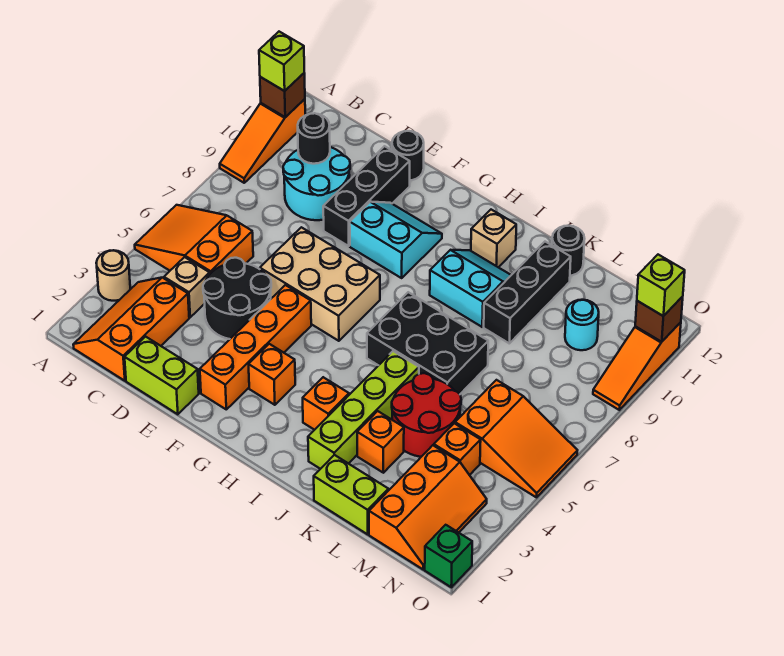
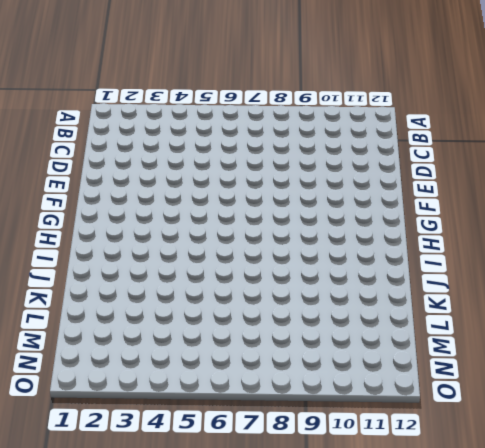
none -> tan round brick A3 level 1
none -> orange slope A5:C6 level 1 top C
none -> orange slope A9:A11 level 1 top 11
none -> orange slope B1:C3 level 1 top C

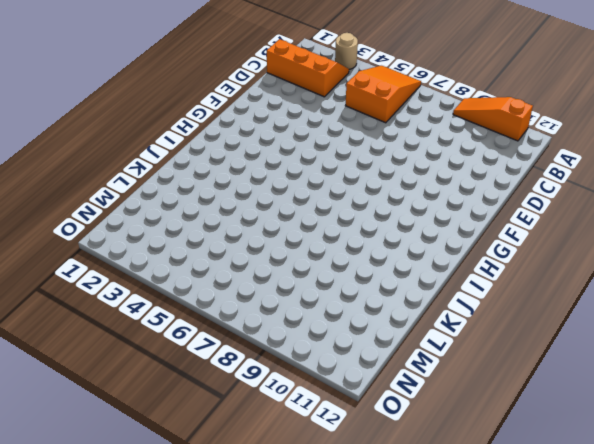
none -> tan brick C4 level 1
none -> cyan round brick C9:D10 level 1
none -> lime brick D1:E1 level 1
none -> black round brick D4:E5 level 1

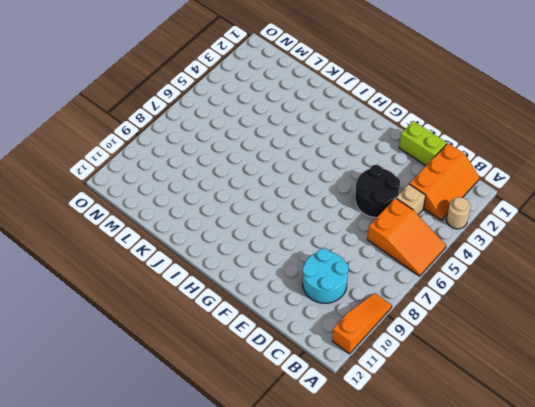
none -> tan brick E6:G7 level 1
none -> black brick E9:E11 level 1
none -> black round brick E12 level 1
none -> orange brick F2:F5 level 1

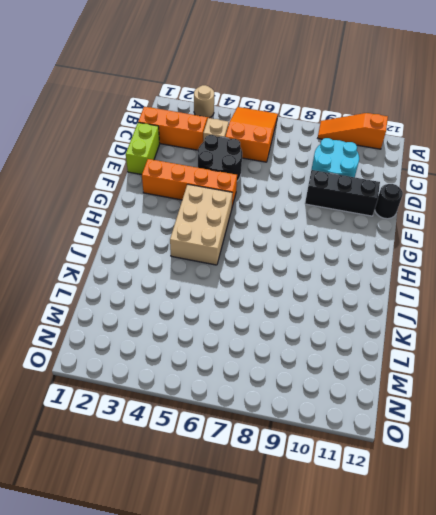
tan brick G4:I5 level 1 -> tan brick E6:G7 level 1
none -> cyan slope F9:G10 level 1 top 9
none -> orange brick G3 level 1
none -> orange brick I3 level 1
none -> black brick I6:K7 level 1

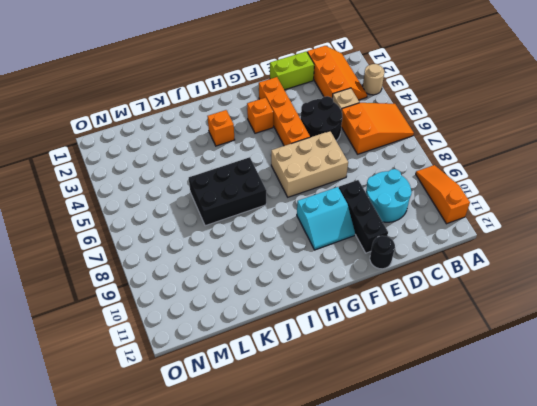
none -> cyan slope I9:J10 level 1 top 9
none -> tan brick I11 level 1
none -> lime brick J2:J5 level 1
none -> lime brick K1:L1 level 1

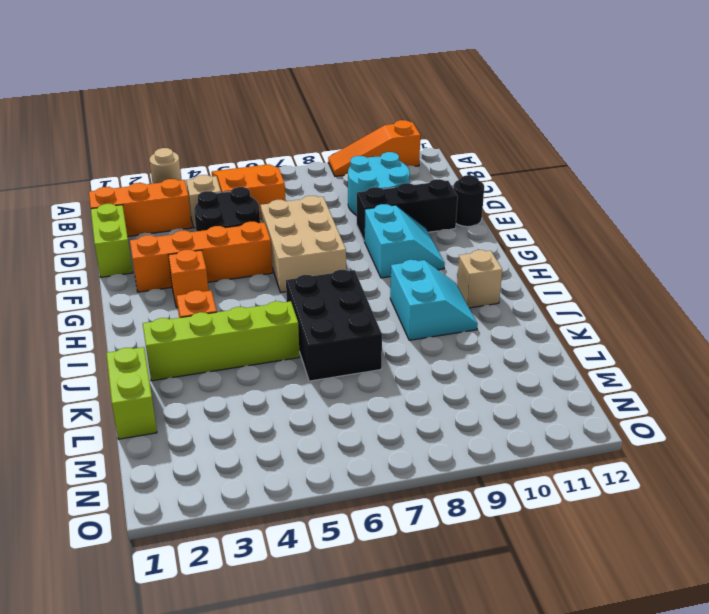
none -> orange brick K3 level 1
none -> red round brick K4:L5 level 1
none -> black brick K9:K11 level 1
none -> black round brick K12 level 1

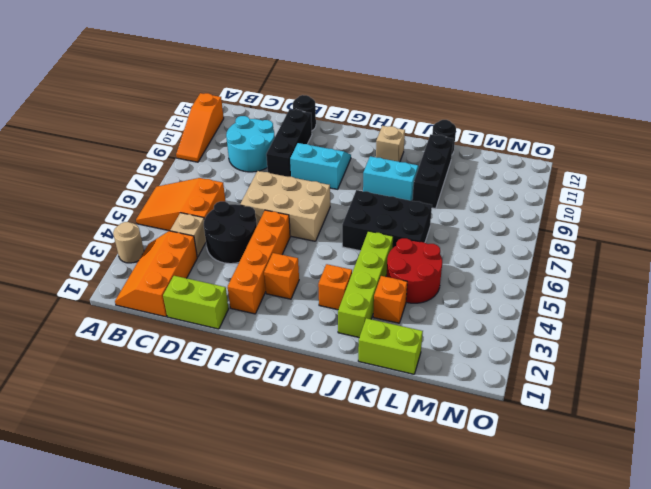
none -> orange slope M1:N3 level 1 top M
none -> orange brick M4 level 1
none -> orange slope M5:O6 level 1 top M
none -> cyan round brick M10 level 1

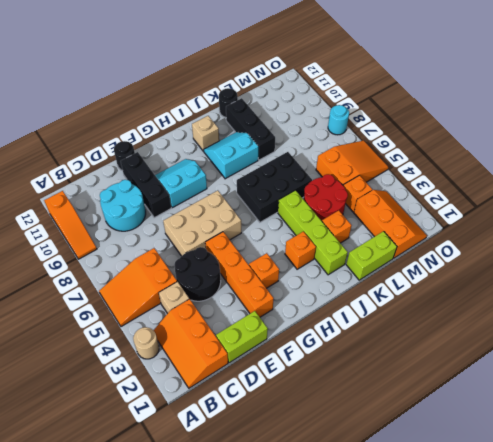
cyan round brick O8 level 1 -> cyan round brick M10 level 1
none -> green brick O1 level 1
none -> orange slope O9:O11 level 1 top 11
none -> brown brick A11 level 2
none -> black round brick C10 level 2

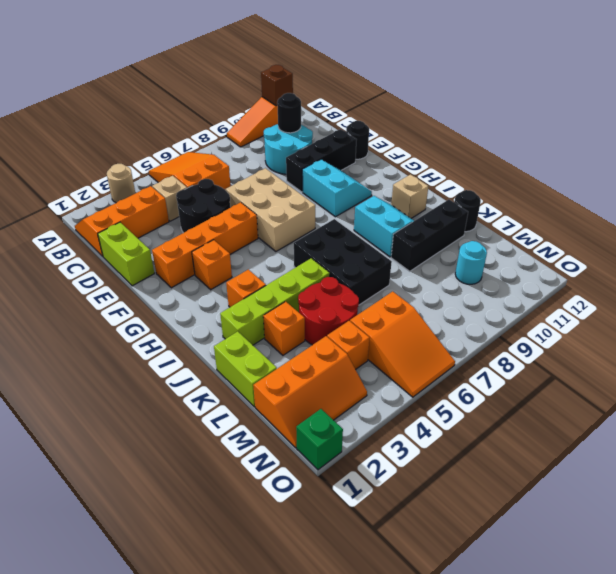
none -> orange slope O9:O11 level 1 top 11
none -> brown brick O11 level 2
none -> lime brick A11 level 3
none -> lime brick O11 level 3

